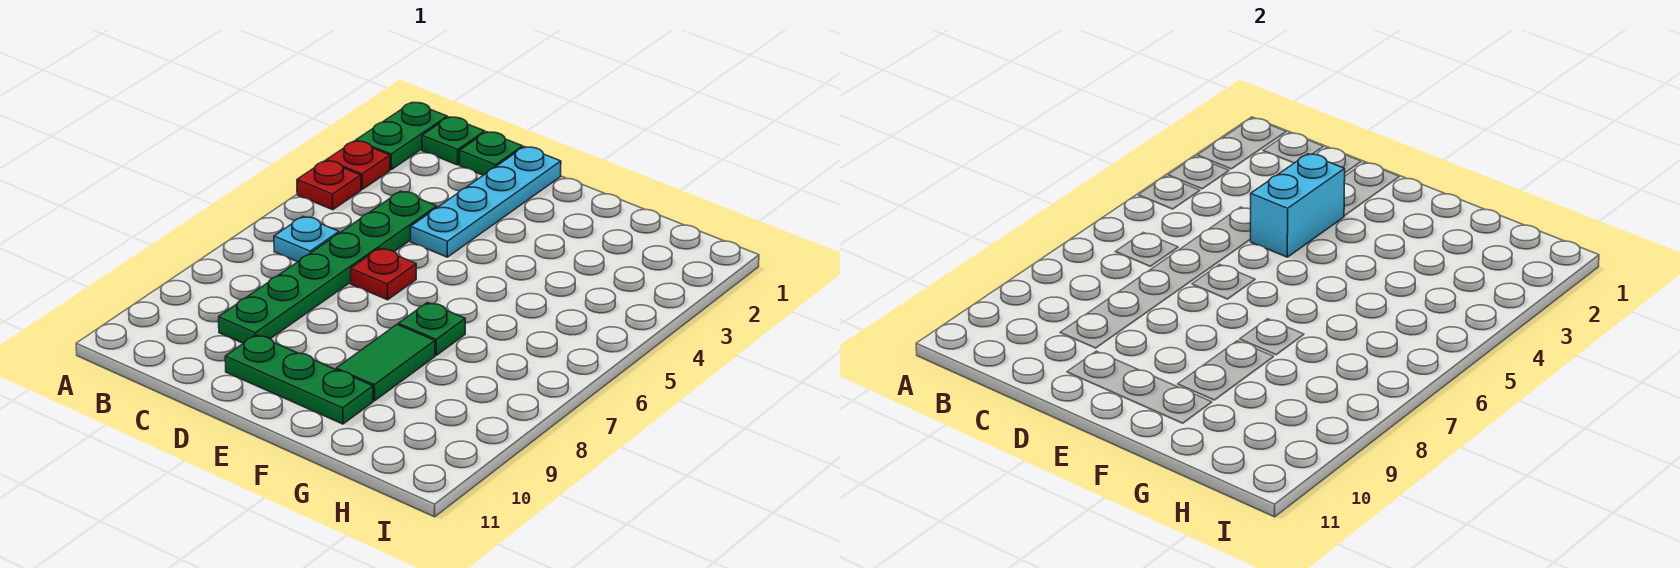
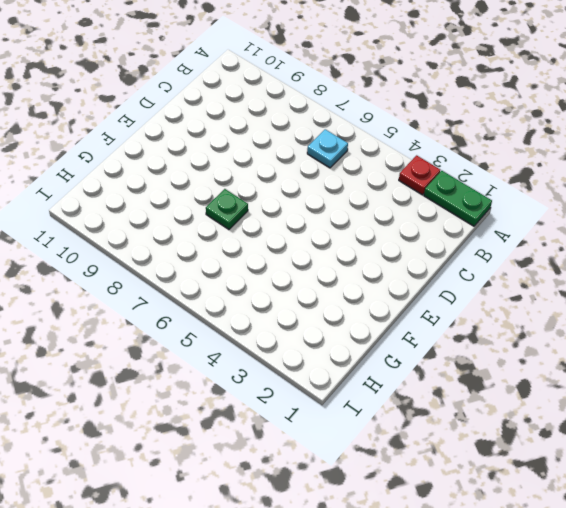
none -> red plate A4 level 1
none -> green plate B1 level 1
none -> green plate C1 level 1

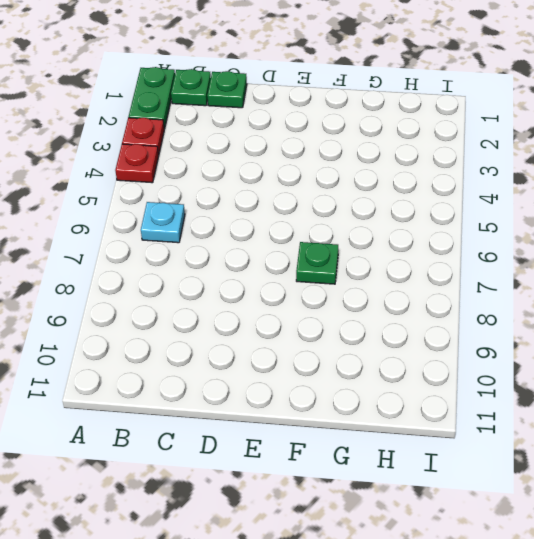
none -> green plate C4:C9 level 1
none -> cyan plate D1:D4 level 1
none -> red plate D6 level 1

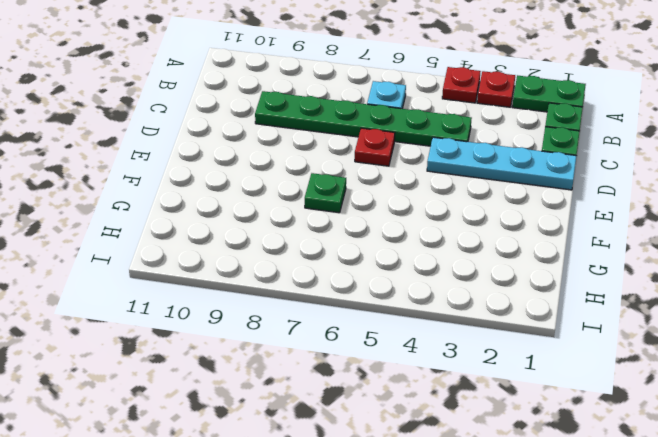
none -> green plate D10:F10 level 1
none -> green tile F8:F9 level 1
none -> cyan brick D3:D4 level 2

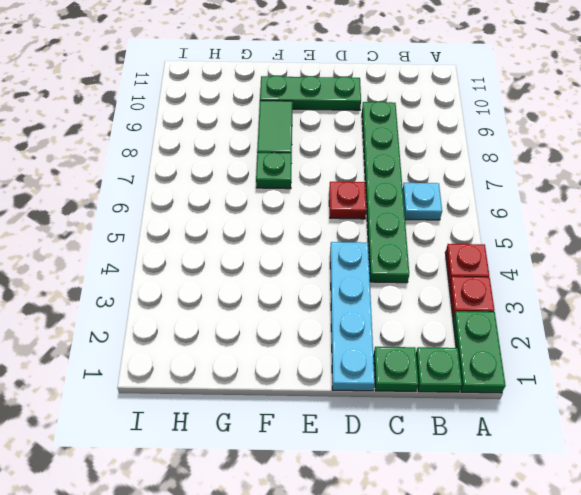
none -> cyan brick D3:D4 level 2

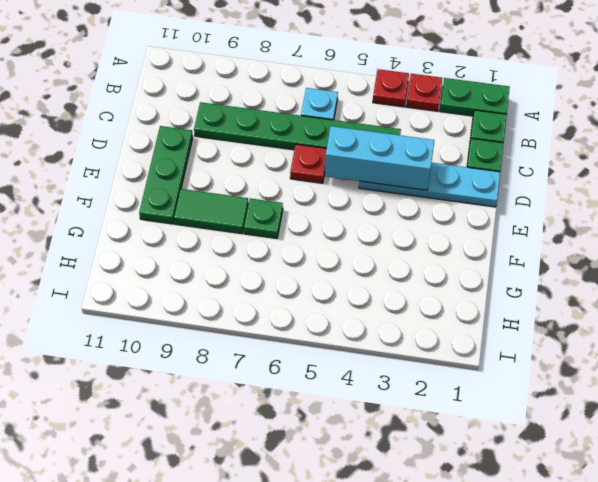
cyan brick D3:D5 level 2 -> cyan brick D3:D4 level 2

